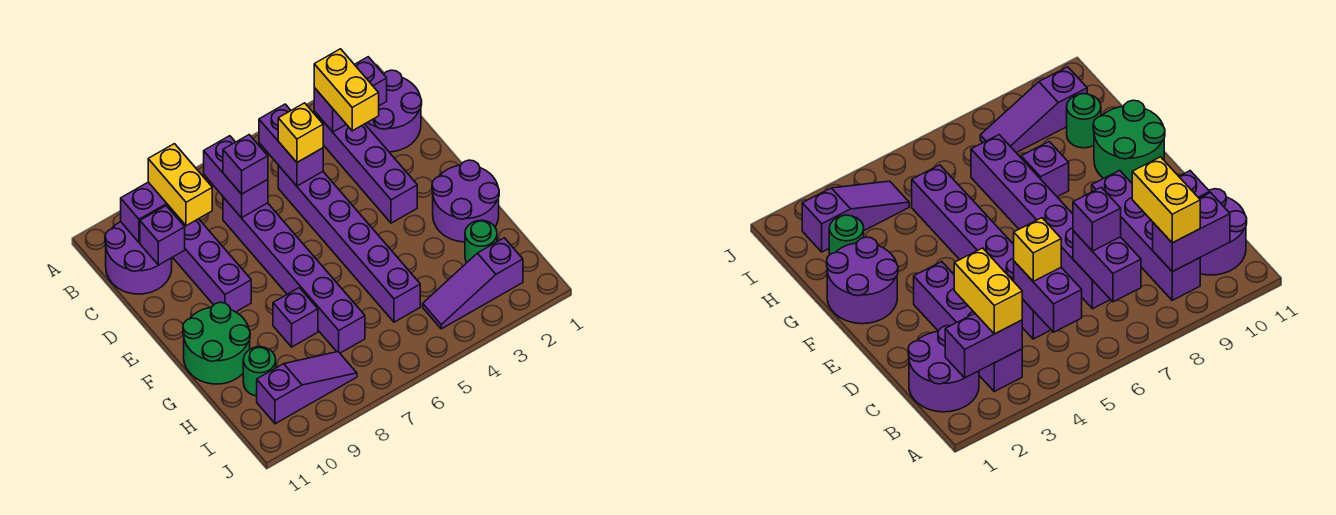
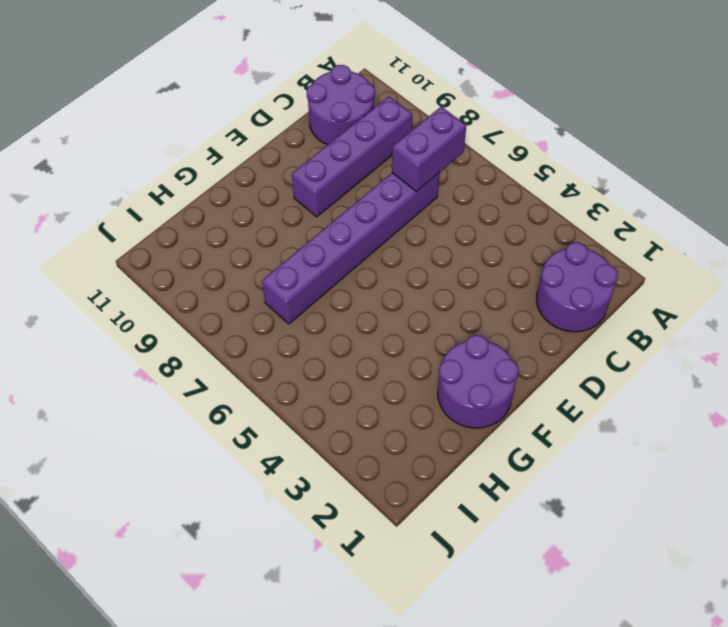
none -> purple brick B3:E3 level 1
none -> purple brick C5:H5 level 1
none -> green round brick F10:G11 level 1

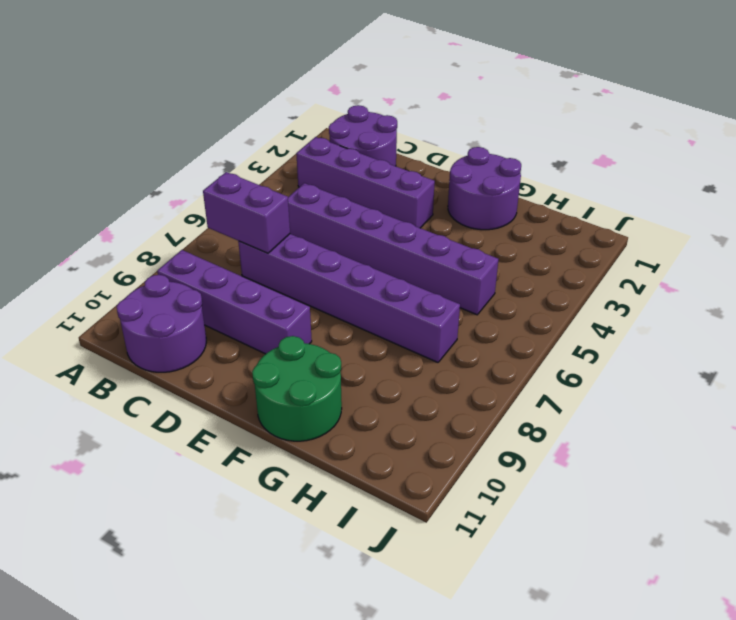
none -> purple brick G8 level 1
none -> green round brick H2 level 1
none -> green round brick H10 level 1

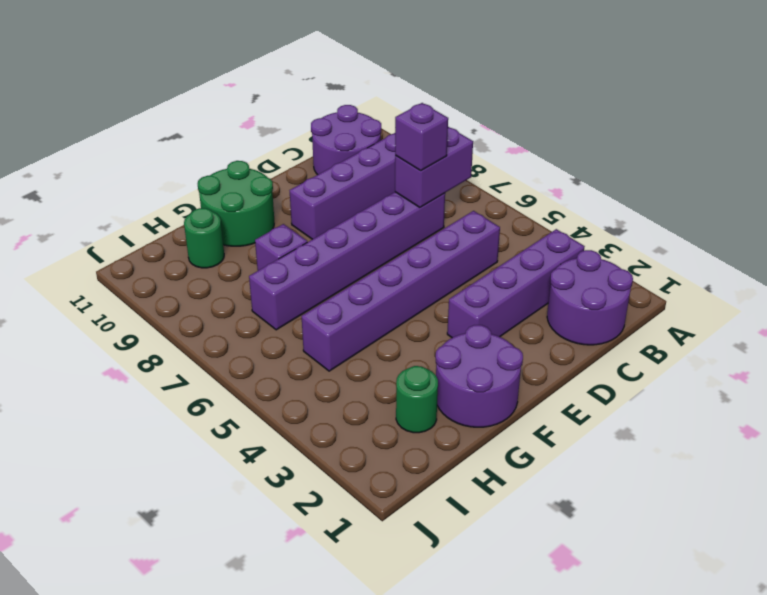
none -> purple slope I2:I4 level 1 top 2
none -> purple slope I8:I10 level 1 top 10
none -> purple brick B2:B3 level 2

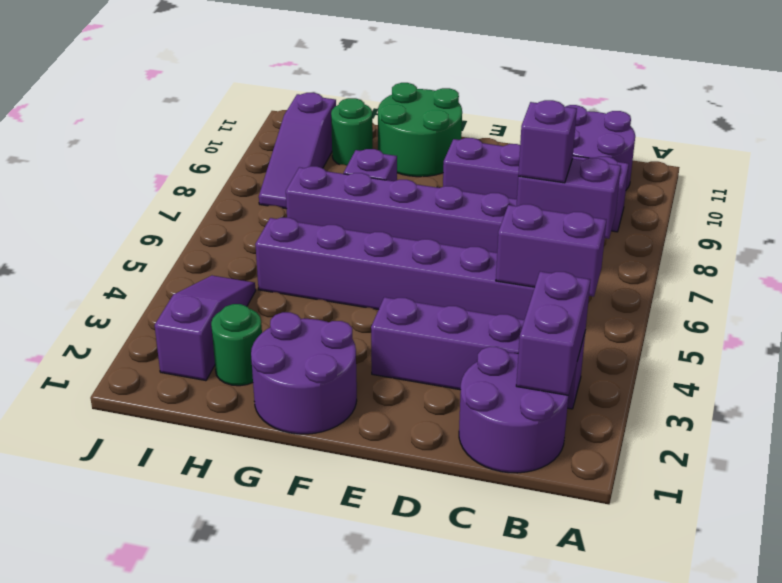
none -> purple brick B9:B10 level 2
none -> purple brick C10 level 2
none -> yellow brick B3:C3 level 3

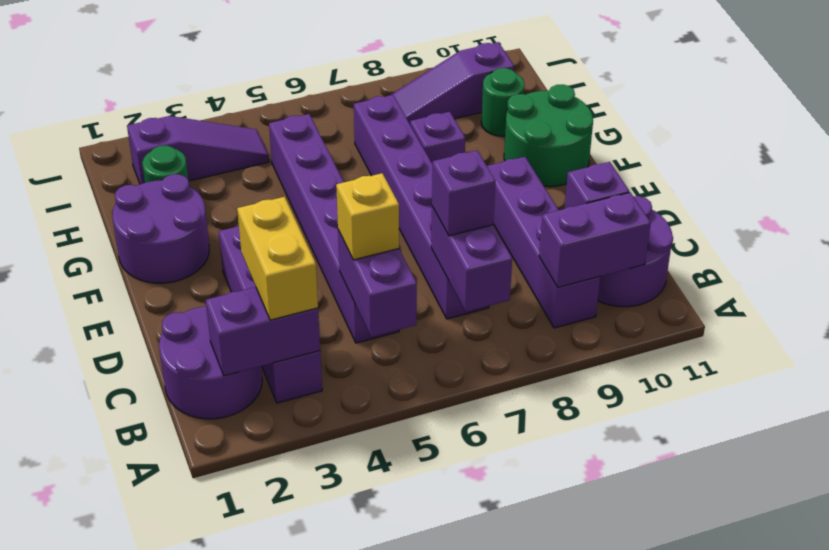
none -> yellow brick B9:C9 level 3

